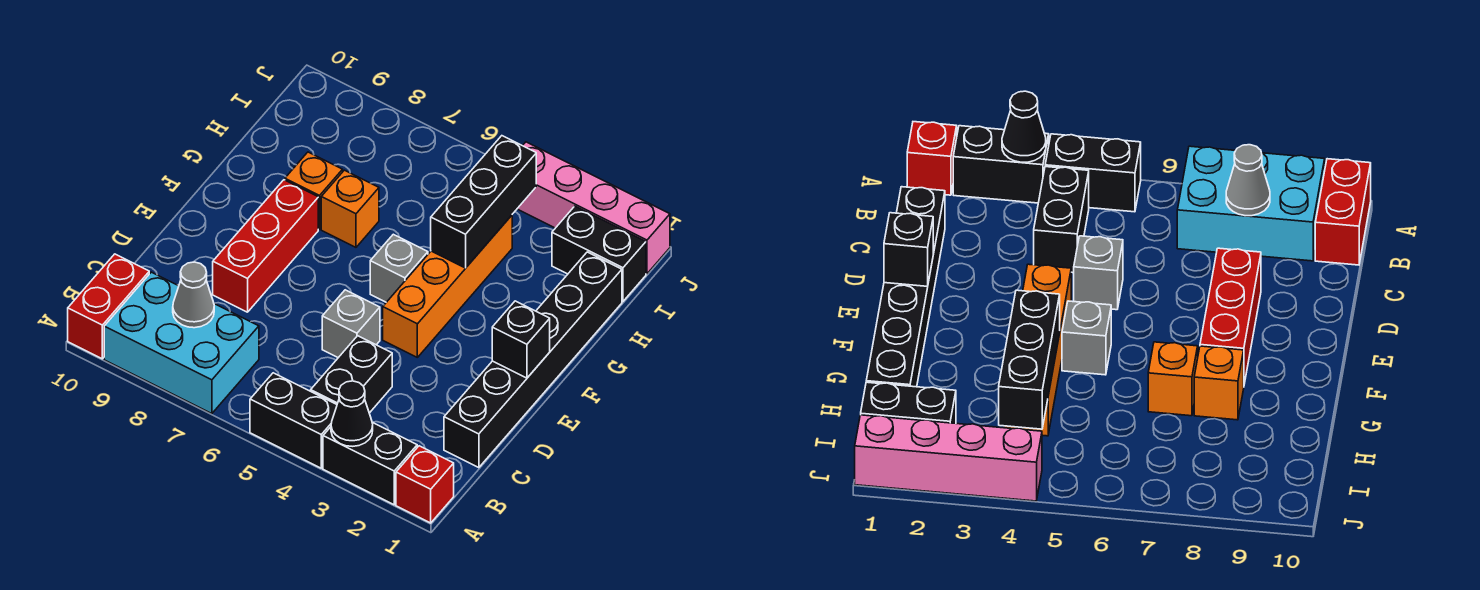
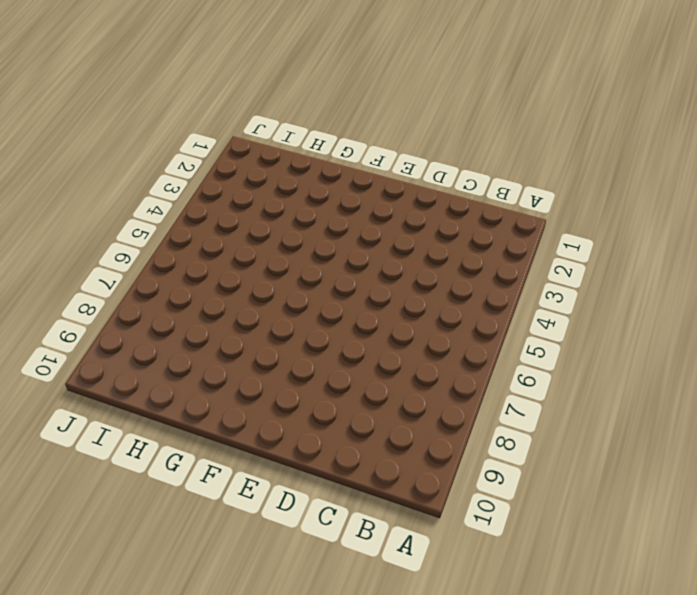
none -> red brick A1 level 1
none -> black brick A2:A3 level 1
none -> black brick A4:A5 level 1

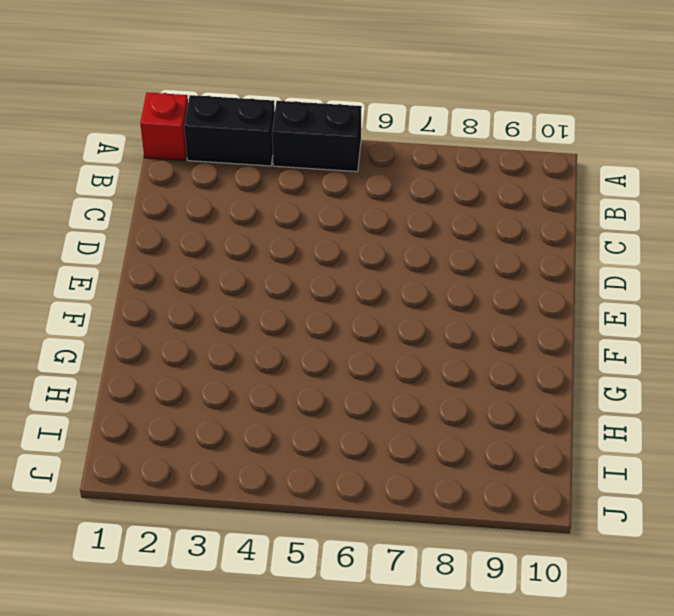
none -> cyan brick A7:B9 level 1
none -> red brick A10:B10 level 1
none -> black brick B4:C4 level 1

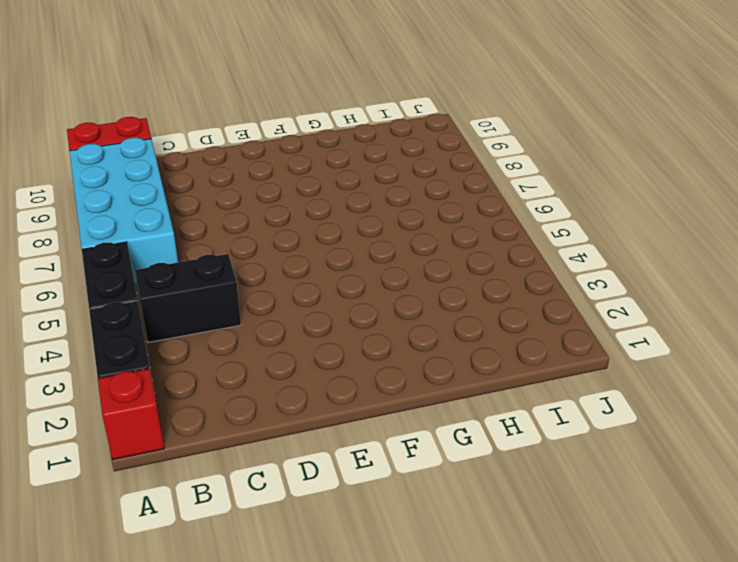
cyan brick A6:B9 level 1 -> cyan brick A7:B9 level 1
none -> black brick C1:H1 level 1
none -> grey brick D5 level 1
none -> red brick D8:F8 level 1

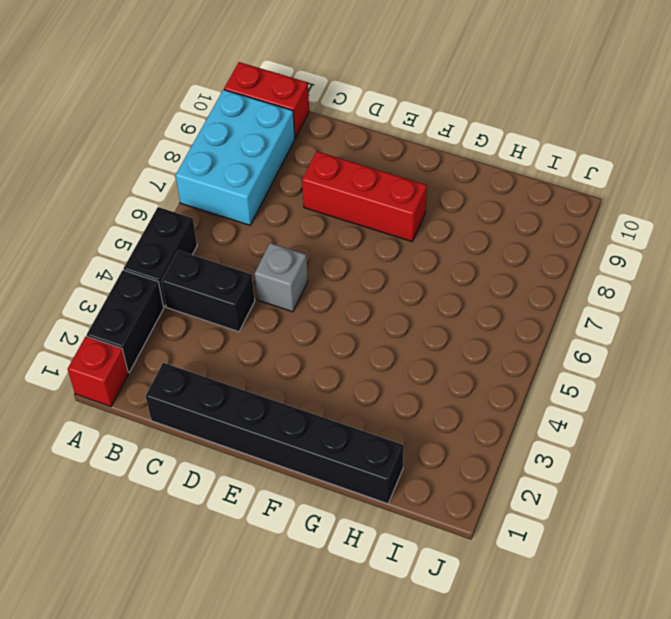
none -> orange brick E4:H4 level 1
none -> grey brick F5 level 1
none -> orange brick G7 level 1

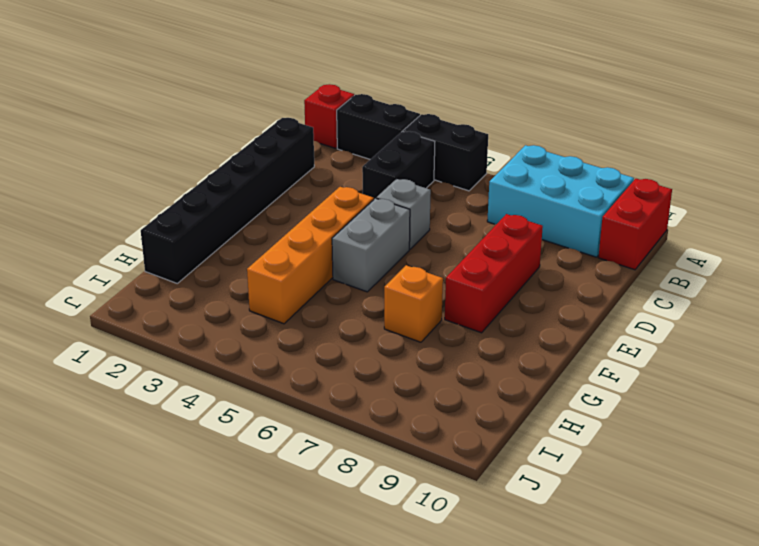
grey brick E5:F5 level 1 -> grey brick F5 level 1
none -> orange brick G8 level 1
none -> black brick I1:I2 level 1
none -> pink brick J1:J4 level 1

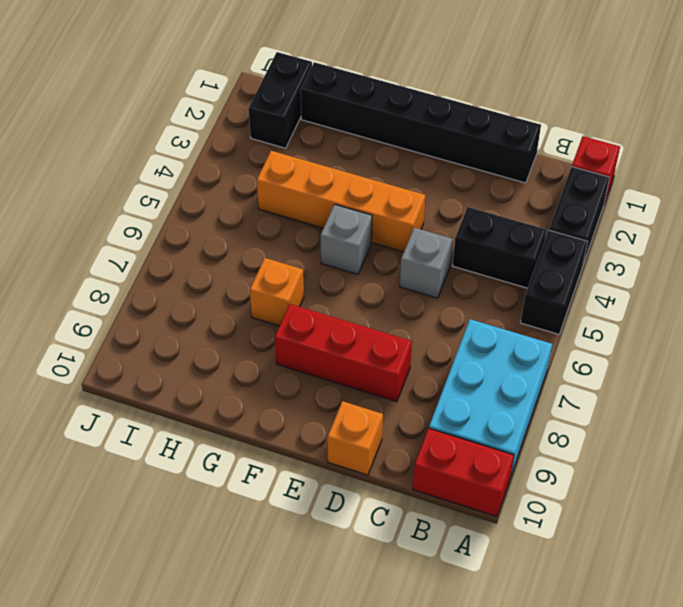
orange brick D10 level 1 -> orange brick G8 level 1
none -> pink brick J1:J4 level 1
none -> black cone A3 level 2
none -> grey cone B8 level 2

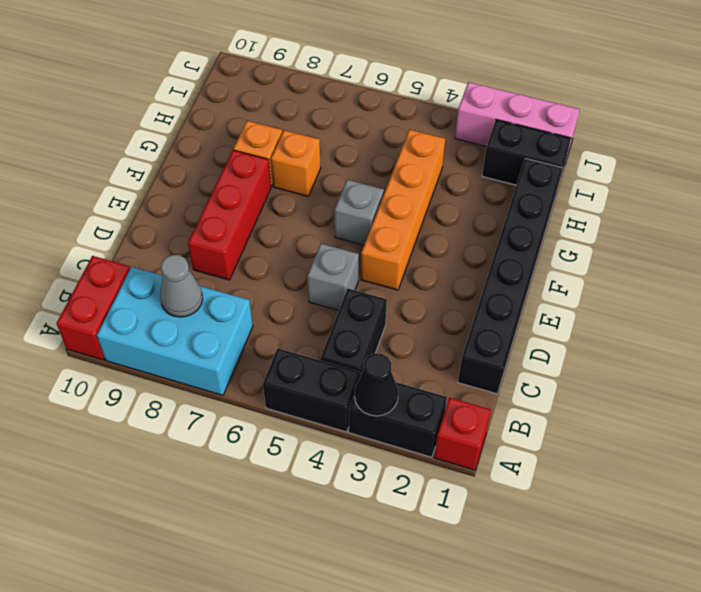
pink brick J1:J3 level 1 -> pink brick J1:J4 level 1
none -> black brick E1 level 2
none -> black brick G4:I4 level 2

